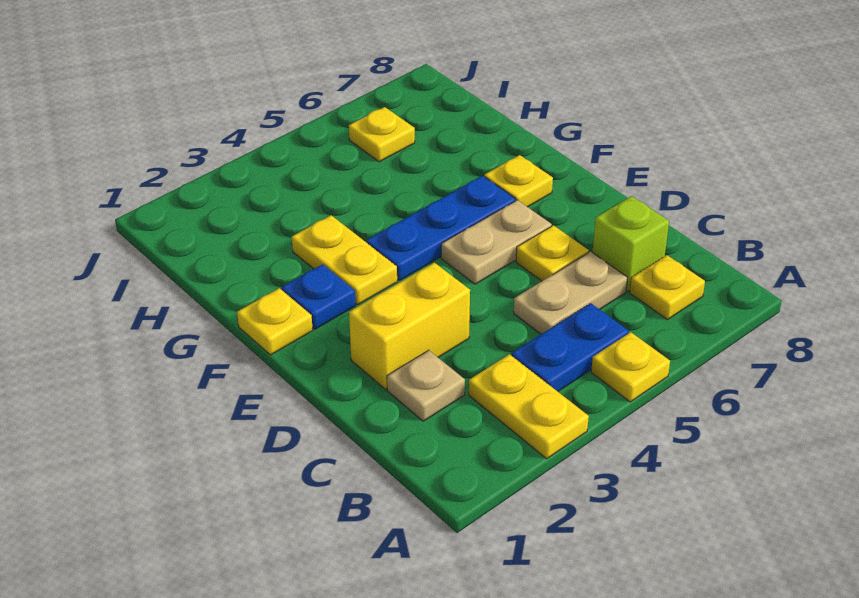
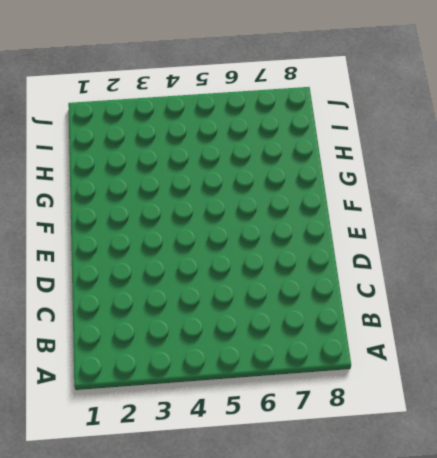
none -> yellow plate A3:B3 level 1
none -> yellow plate A5 level 1
none -> blue plate B4:B5 level 1

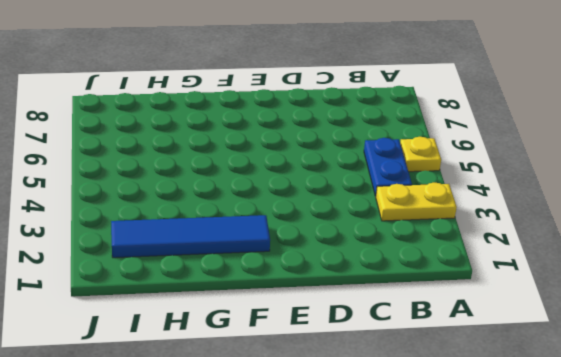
blue tile F2:I2 level 1 -> blue plate F2 level 1
none -> yellow plate B7 level 1
none -> tan plate C2 level 1
none -> tan plate C5:C6 level 1

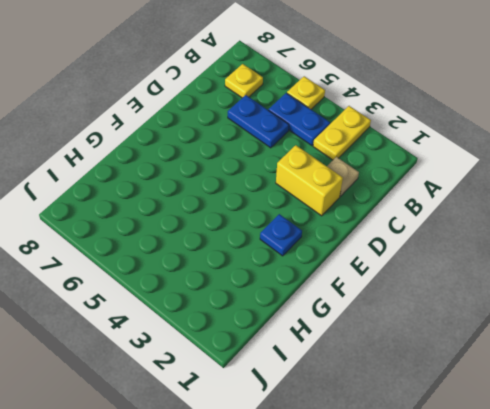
blue plate C5:C6 level 1 -> tan plate C5:C6 level 1
none -> lime brick C7 level 1
none -> yellow plate D6 level 1
none -> tan plate E5:E6 level 1

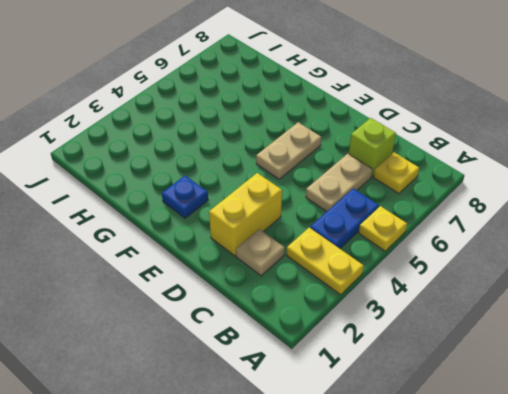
none -> yellow plate D6 level 1
none -> yellow plate F1 level 1
none -> yellow plate F3:G3 level 1

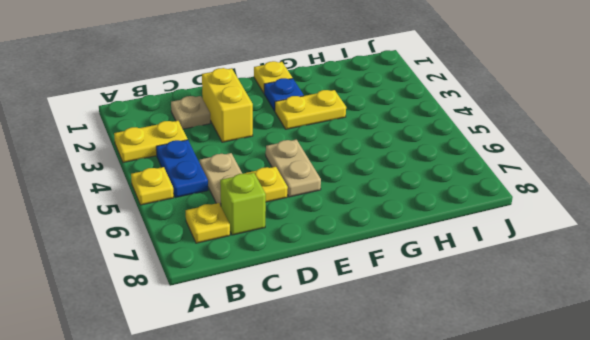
none -> blue plate F4:F6 level 1
none -> yellow plate F7 level 1
none -> yellow plate I6 level 1

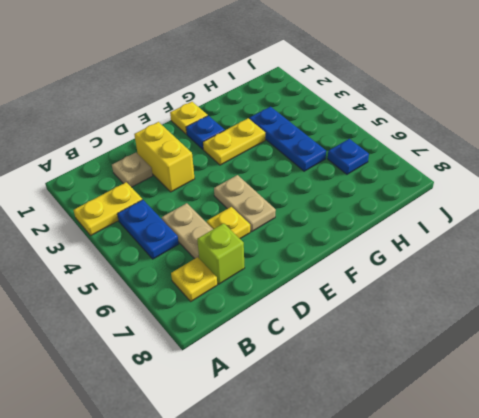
blue plate H3:H5 level 1 -> blue plate F4:F6 level 1
blue plate I6 level 1 -> yellow plate I6 level 1
none -> yellow plate A5 level 1
none -> yellow plate F7 level 1

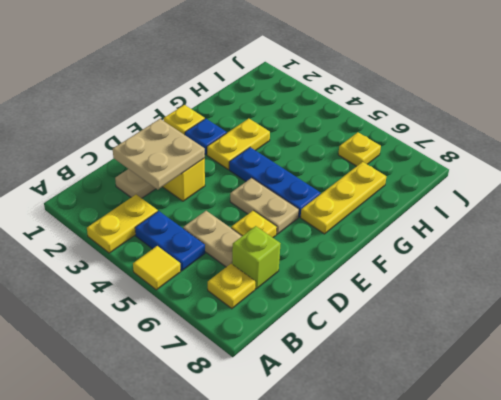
yellow tile A5 level 1 -> yellow plate A5 level 1
tan plate C2:D3 level 2 -> none
yellow plate F7:H7 level 1 -> yellow plate F7 level 1

